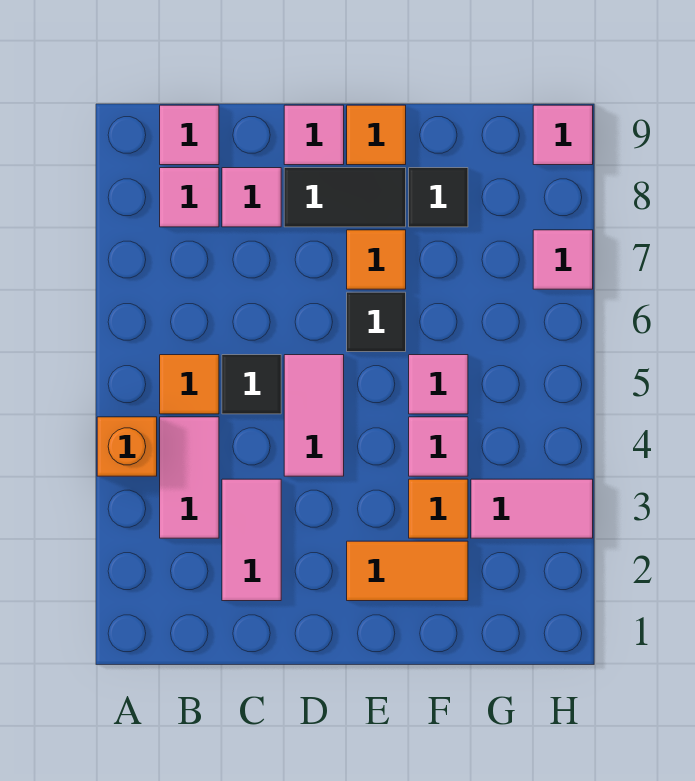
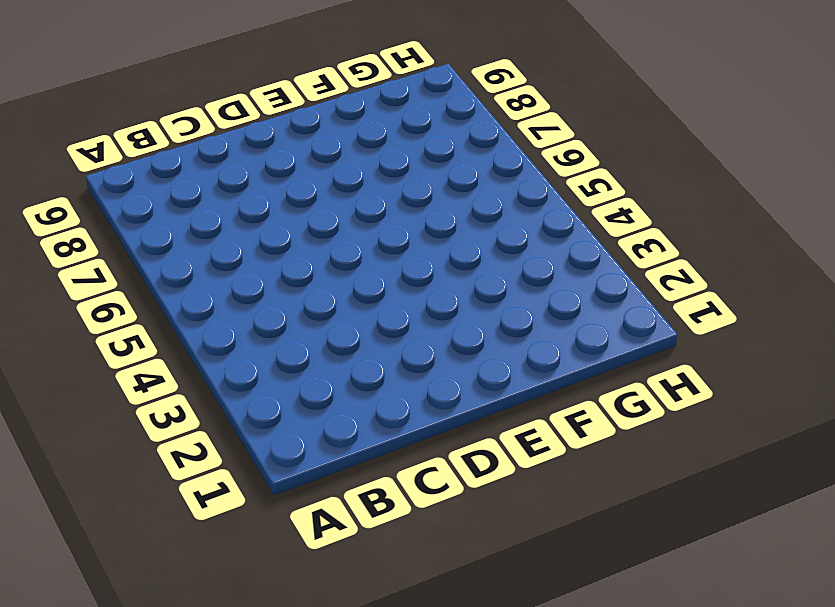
none -> orange brick A4 level 1
none -> pink tile B3:B4 level 1
none -> orange tile B5 level 1

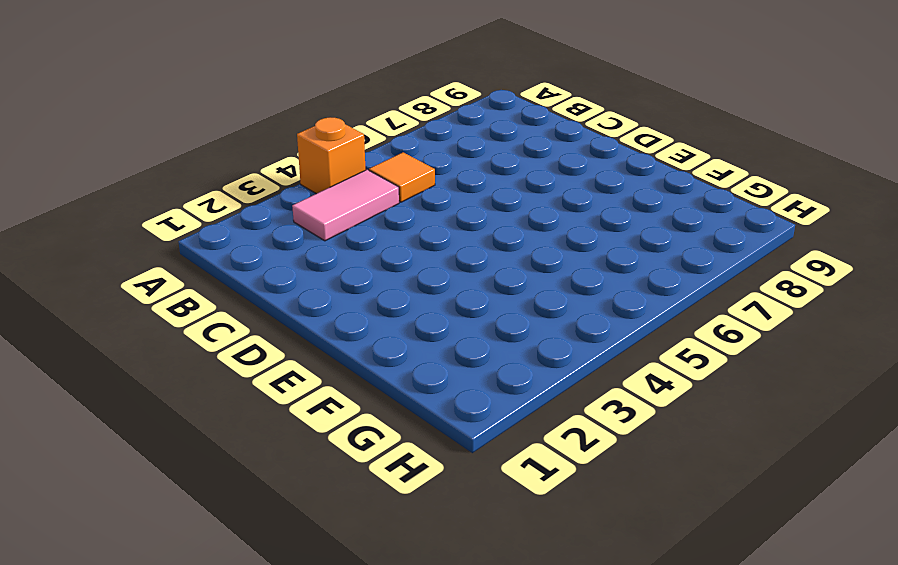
none -> pink tile B8 level 1
none -> pink tile B9 level 1
none -> pink tile C2:C3 level 1

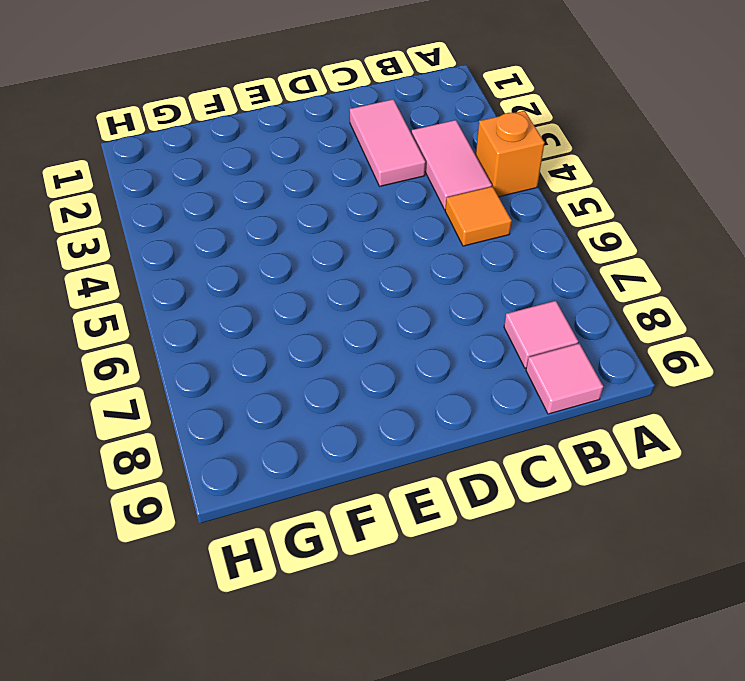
none -> black tile C5 level 1
none -> pink tile C8 level 1
none -> pink tile D4:D5 level 1

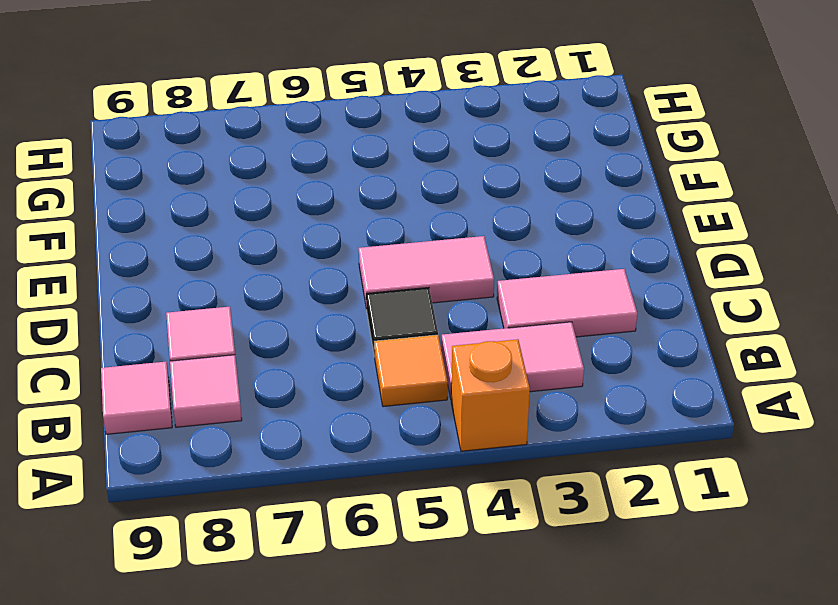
none -> black tile D8:E8 level 1
none -> pink tile D9 level 1
none -> orange tile E2:F2 level 1

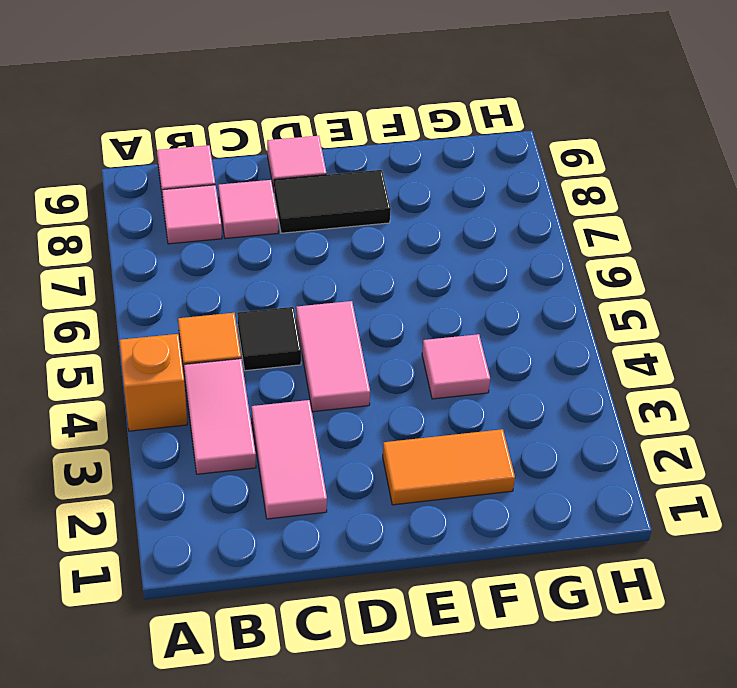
none -> black tile E6 level 1
none -> orange tile E7 level 1
none -> orange tile E9 level 1

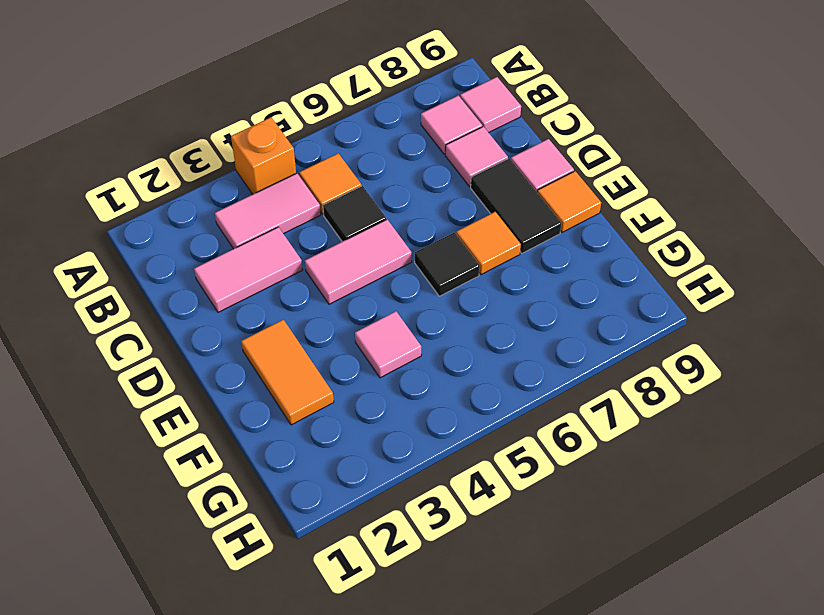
none -> orange tile F3 level 1
none -> pink tile F5 level 1
none -> black tile F8 level 1

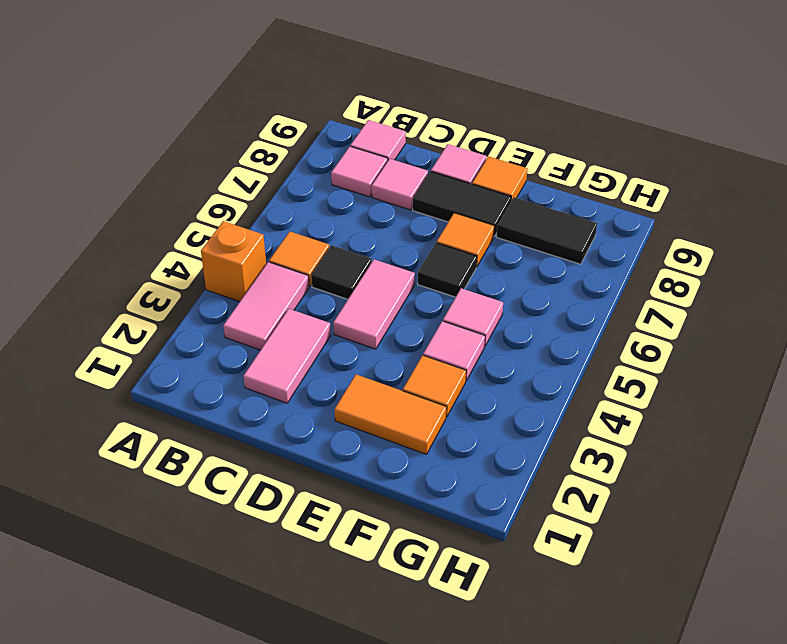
black tile F8:G8 level 1 -> black tile F8 level 1
none -> pink tile G3:H3 level 1
none -> pink tile H7 level 1
none -> pink tile H9 level 1

